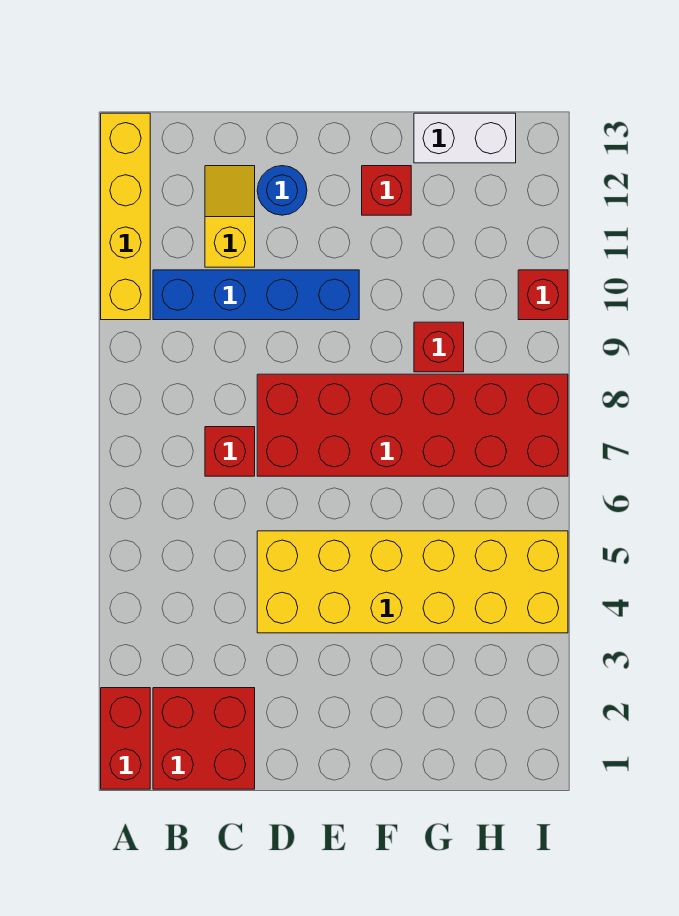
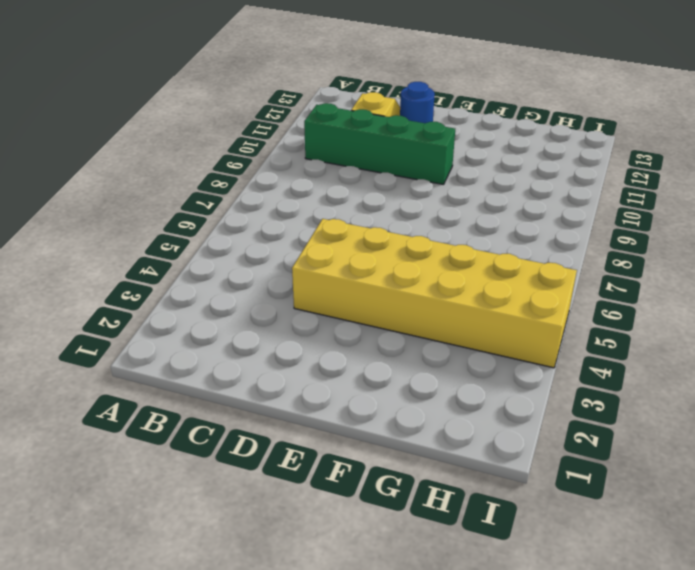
green brick B10:E10 level 1 -> blue brick B10:E10 level 1
none -> red brick A1:A2 level 1
none -> yellow brick A10:A13 level 1
none -> red brick B1:C2 level 1

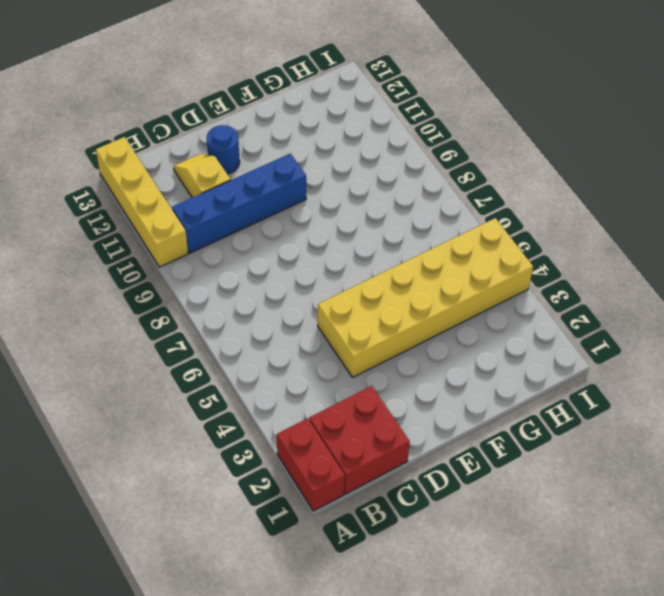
none -> red brick C7 level 1
none -> red brick D7:I8 level 1
none -> red brick F12 level 1

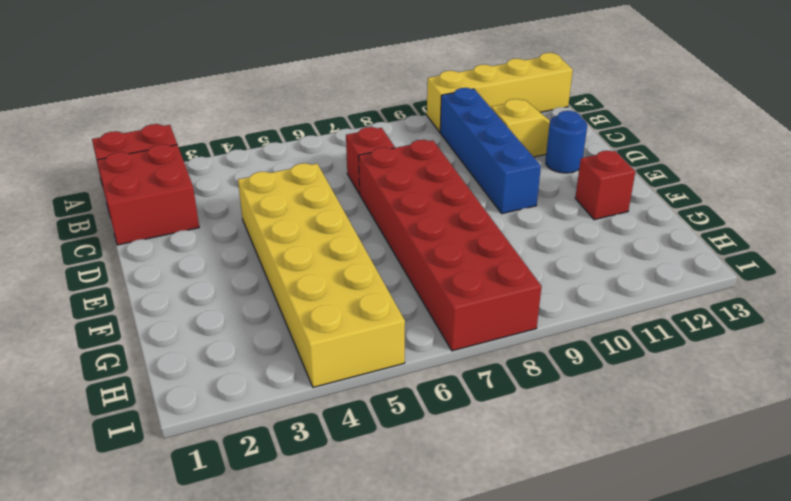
none -> red brick G9 level 1
none -> white brick G13:H13 level 1
none -> red brick I10 level 1

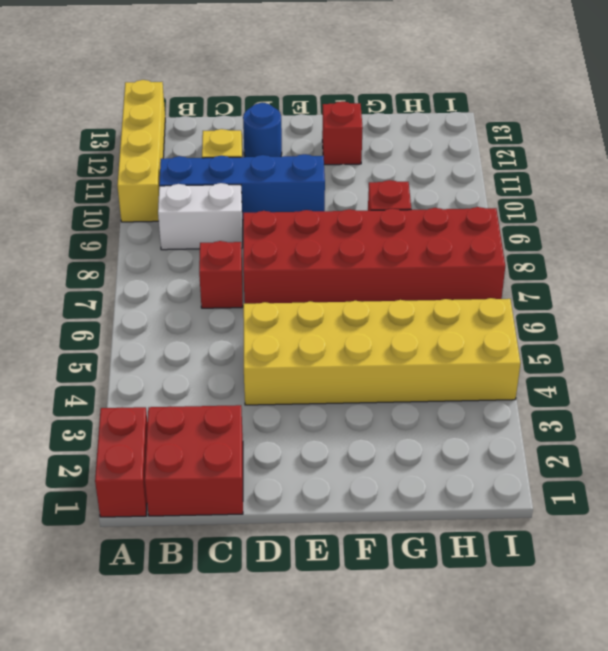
white brick B9:C9 level 1 -> white brick G13:H13 level 1
none -> red brick I10 level 1

